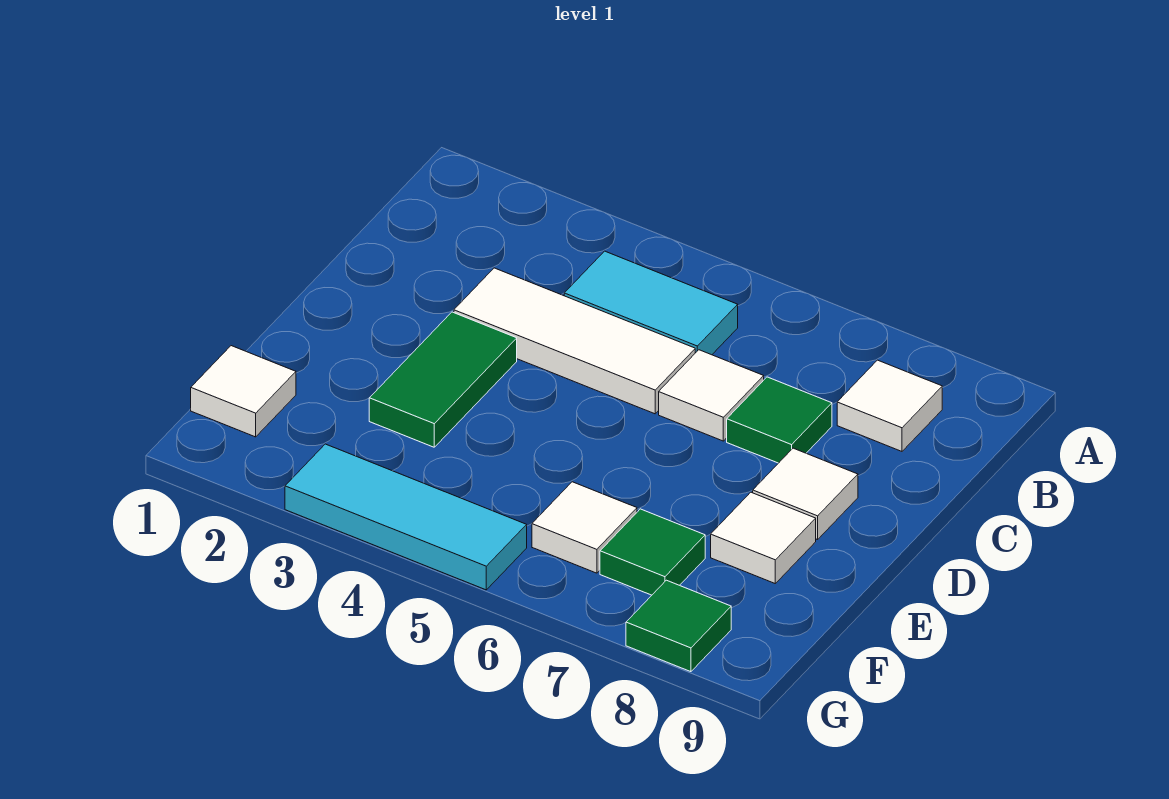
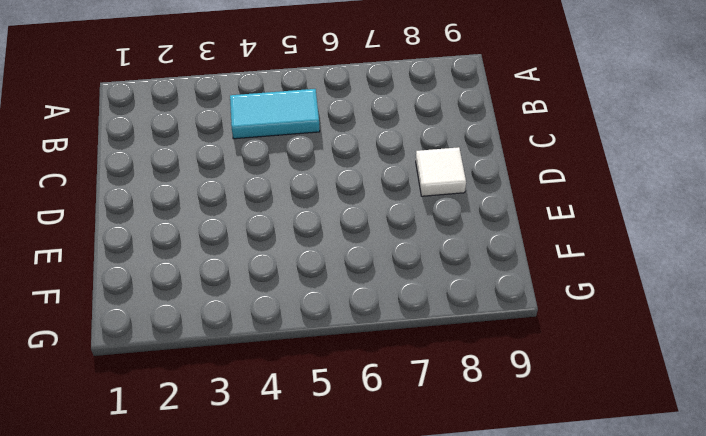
none -> white tile B8 level 1
none -> white tile C3:C5 level 1
none -> white tile C6 level 1

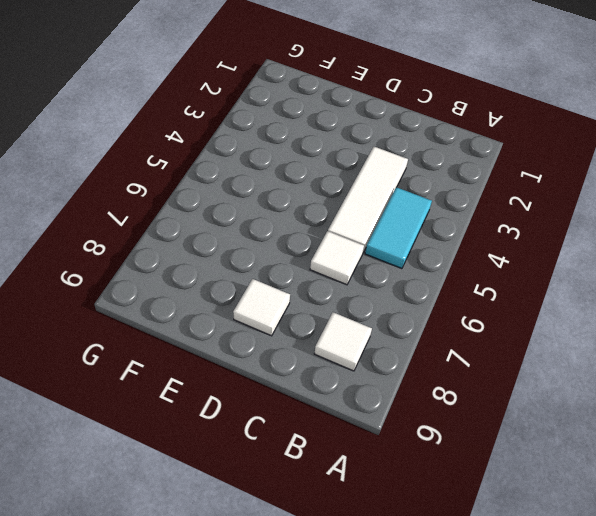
none -> green tile C7 level 1
none -> green tile D3:E3 level 1
none -> white tile E8 level 1

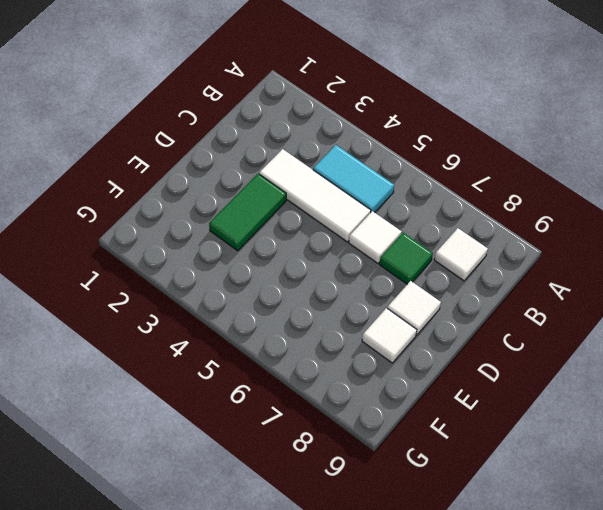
none -> white tile F1 level 1
none -> white tile F6 level 1
none -> green tile F7 level 1

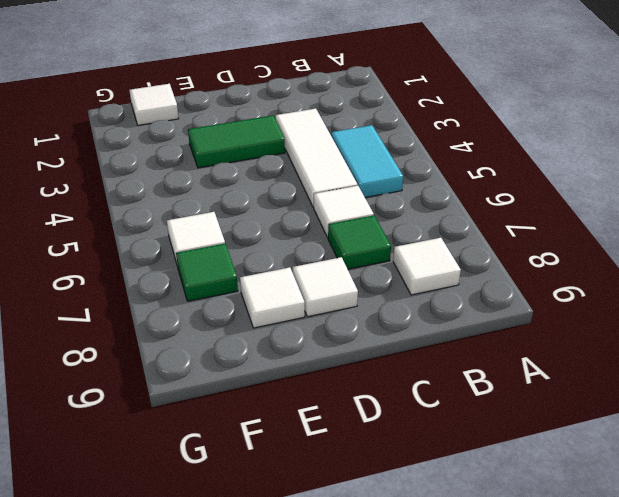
none -> cyan tile G3:G5 level 1
none -> green tile G8 level 1

